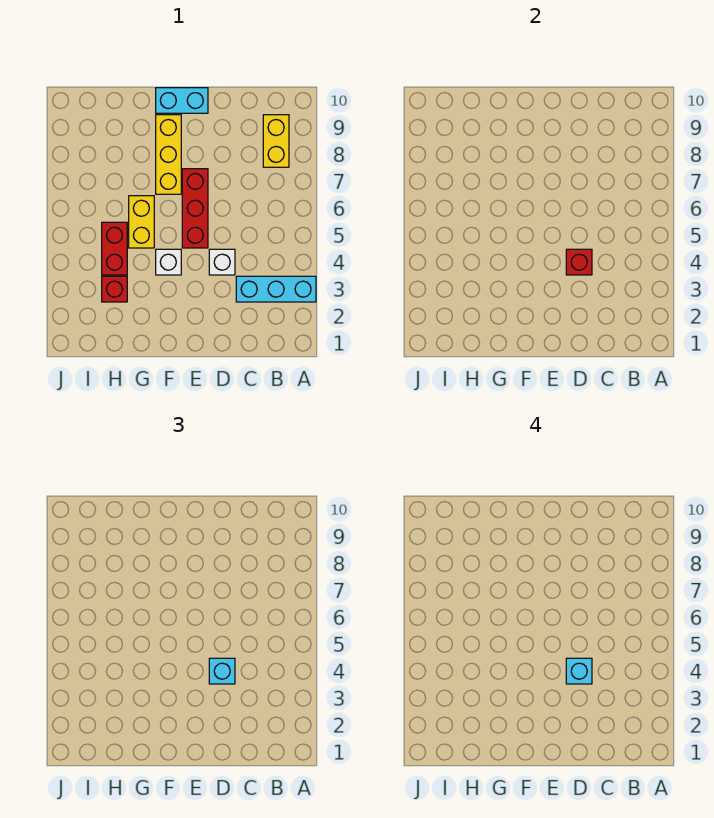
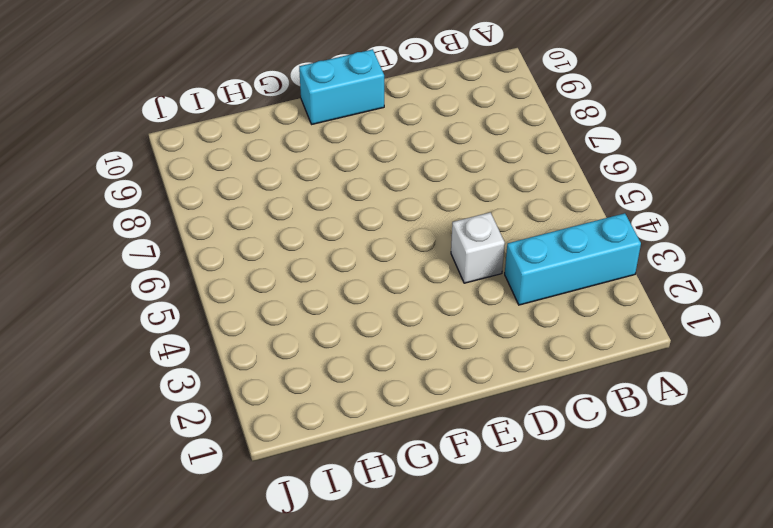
none -> yellow brick B8:B9 level 1
none -> red brick E5:E7 level 1
none -> white brick F4 level 1

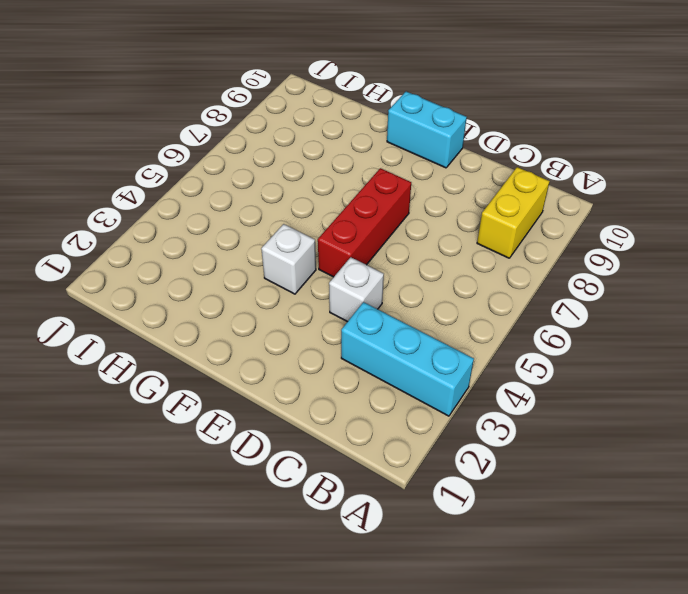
none -> yellow brick F7:F9 level 1
none -> yellow brick G5:G6 level 1
none -> red brick H3 level 1

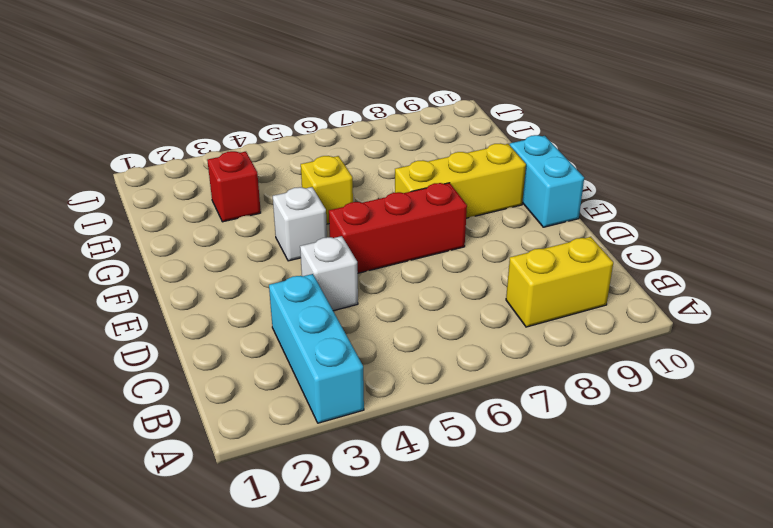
yellow brick G5 level 1 -> yellow brick G5:G6 level 1
none -> red brick H4:H5 level 1
none -> red brick D4 level 2
none -> cyan brick D4 level 3

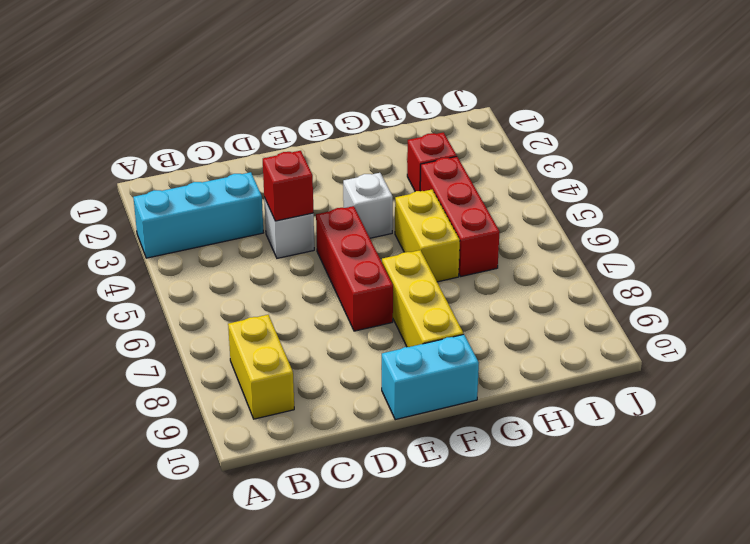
red brick H4:H6 level 1 -> red brick H4:H5 level 1
none -> cyan brick D4 level 3
none -> cyan brick D4 level 4

